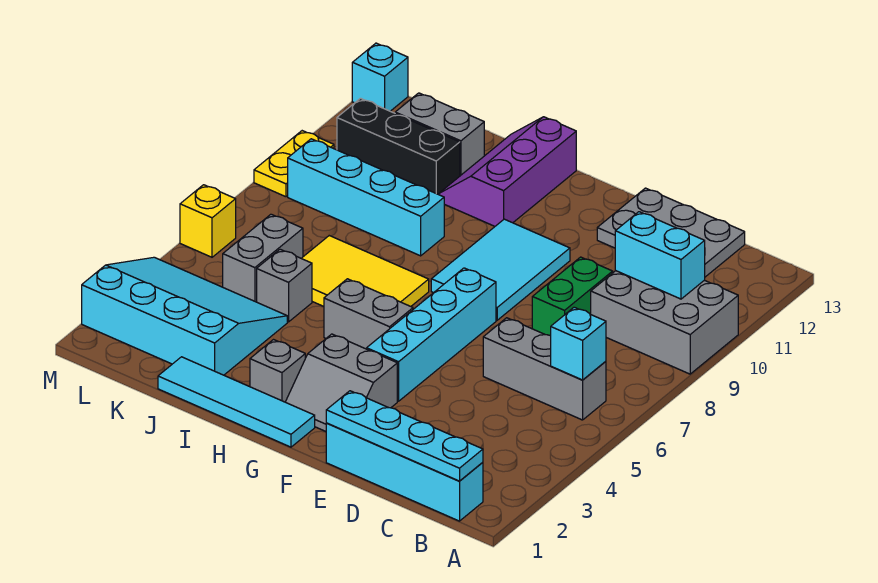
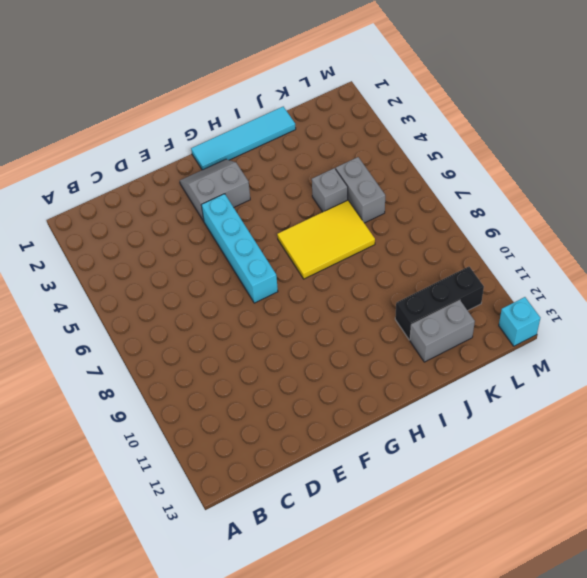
none -> grey brick A9:C10 level 1
none -> cyan brick B1:E1 level 1
none -> grey brick B6:D6 level 1

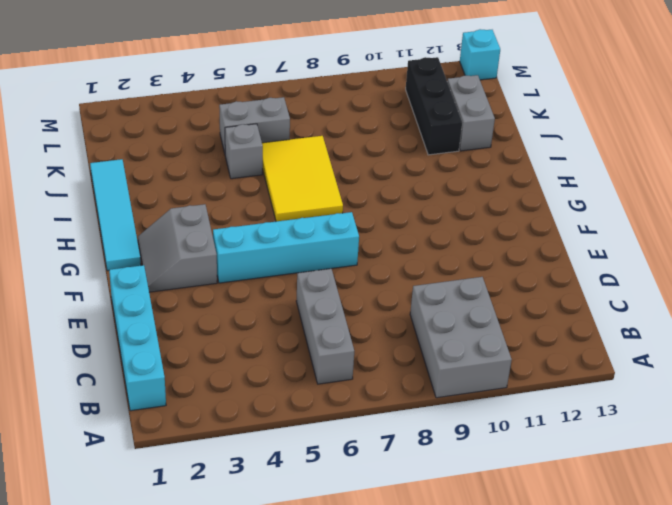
none -> grey plate C12:E13 level 1
none -> green brick D8:D9 level 1
none -> cyan tile F8:G10 level 1

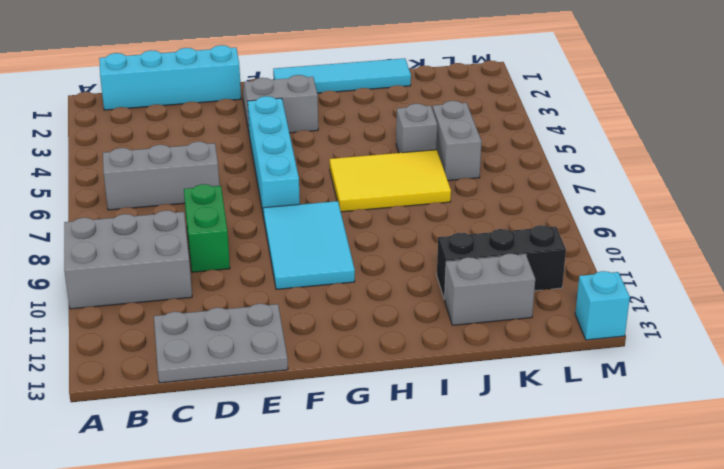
none -> grey brick G5:H5 level 1
none -> grey brick H2 level 1
none -> purple slope H11:I13 level 1 top H

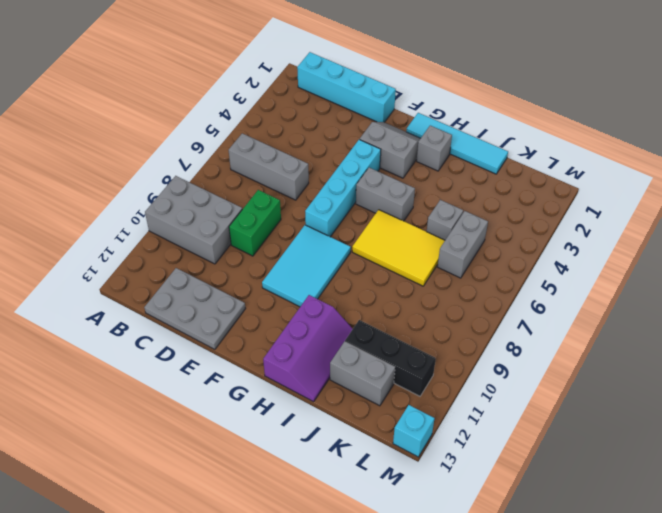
none -> cyan brick I9:L9 level 1
none -> cyan slope J2:M4 level 1 top 2
none -> yellow brick M6 level 1

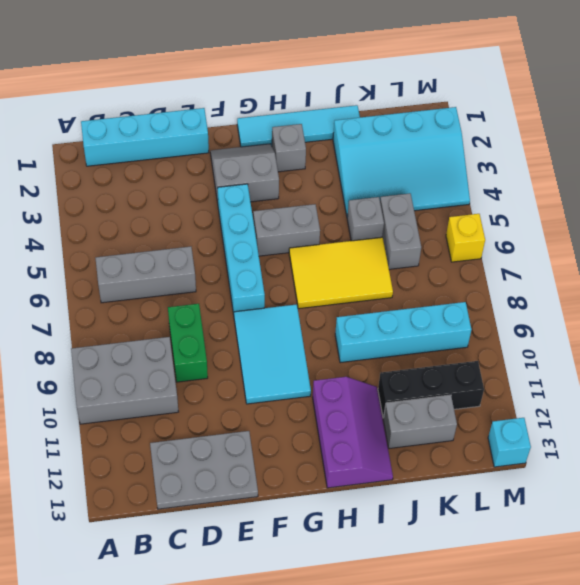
none -> yellow plate M9:M10 level 1
none -> cyan plate B1:E1 level 2
none -> cyan brick B6 level 2

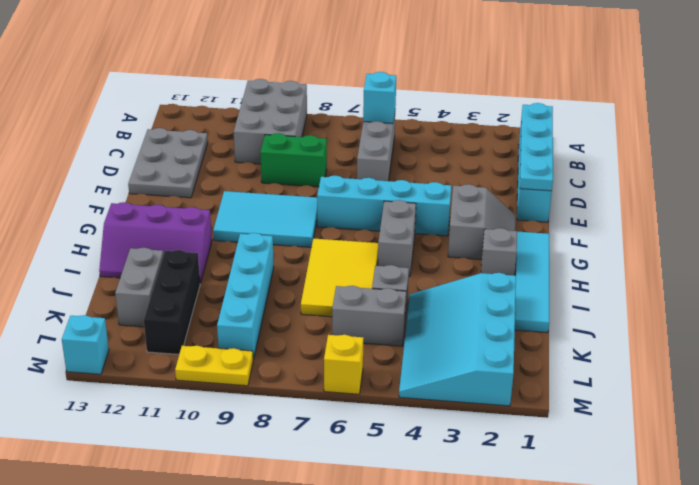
none -> cyan brick B10:C10 level 2

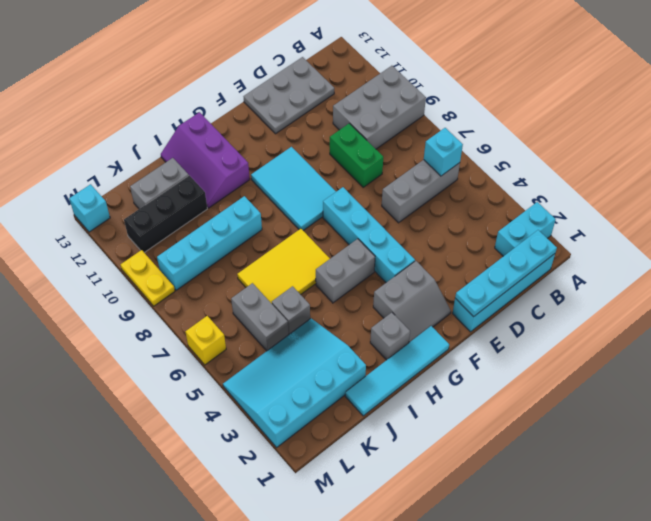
cyan brick A2:B2 level 1 -> cyan brick B10:C10 level 2

